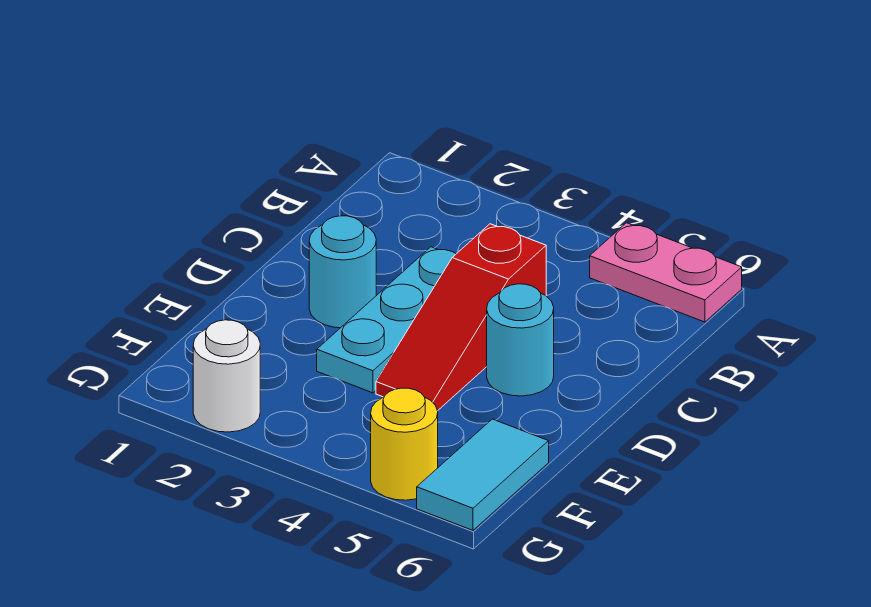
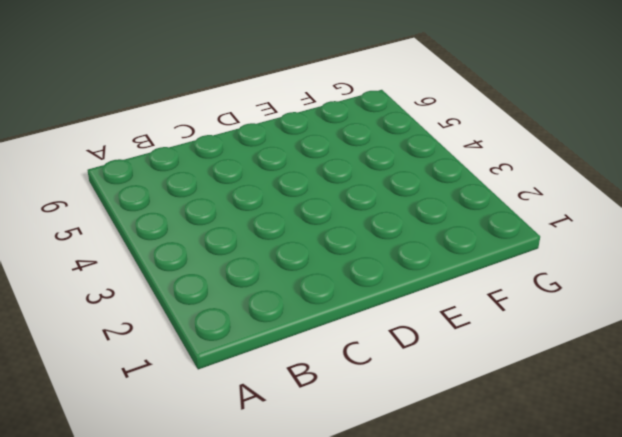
none -> pink plate A5:A6 level 1
none -> cyan plate C3:E3 level 1

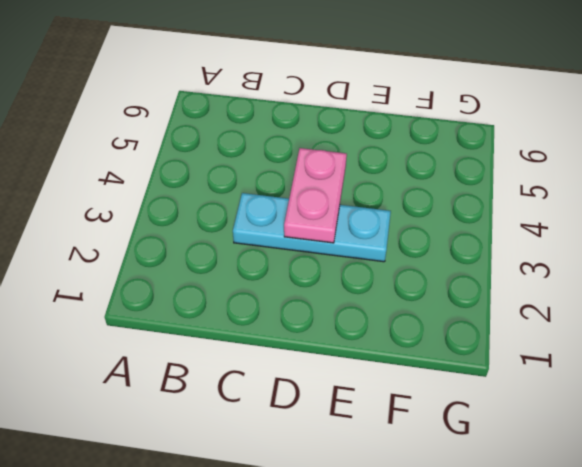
pink plate D3:D4 level 2 -> pink plate A5:A6 level 1
none -> red slope C4:E4 level 1 top C
none -> cyan round brick D2 level 1

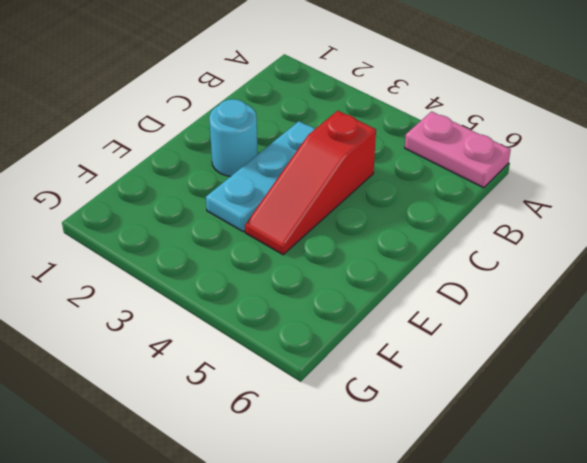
none -> cyan round brick D5 level 1
none -> cyan tile F6:G6 level 1

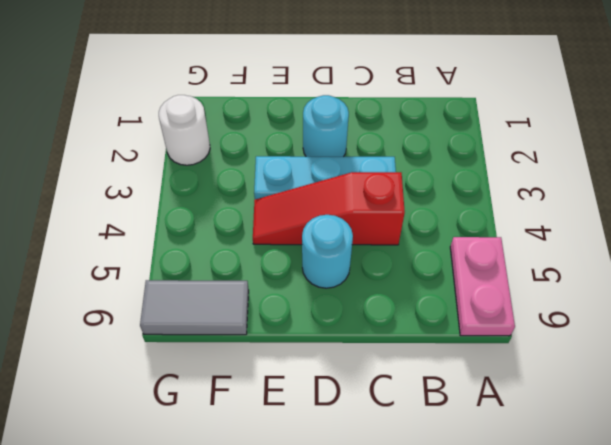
grey tile F6:G6 level 1 -> cyan tile F6:G6 level 1
none -> yellow round brick G5 level 1

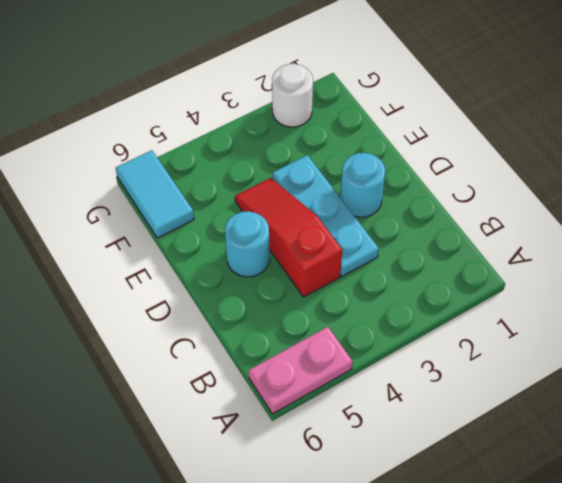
none -> yellow round brick G5 level 1

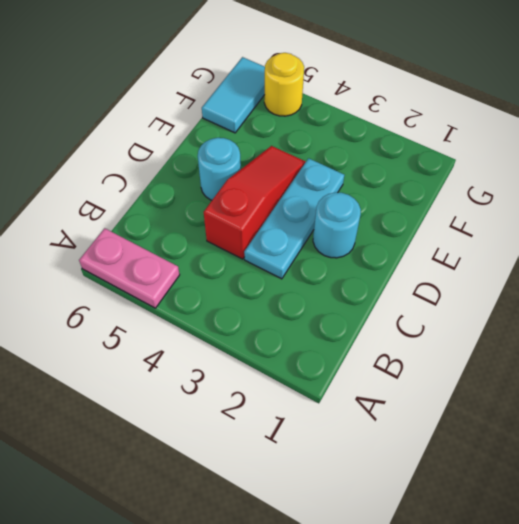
none -> white round brick G2 level 1

